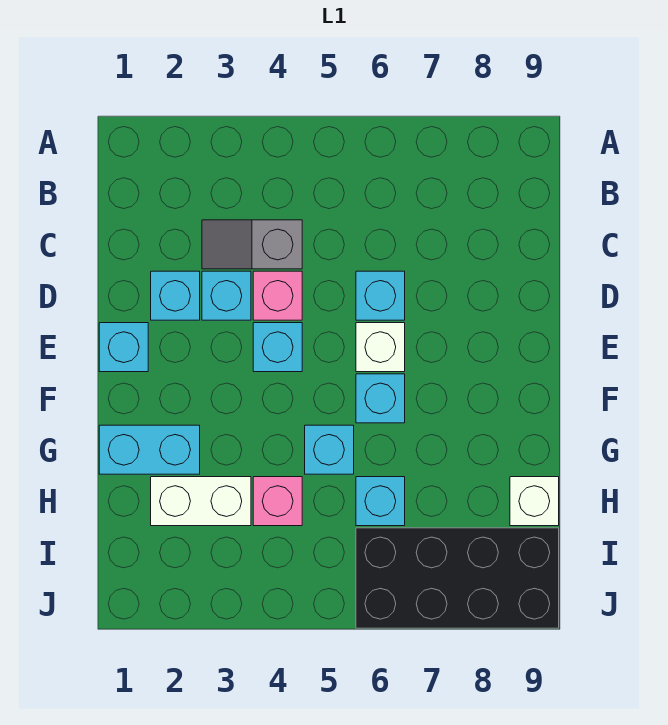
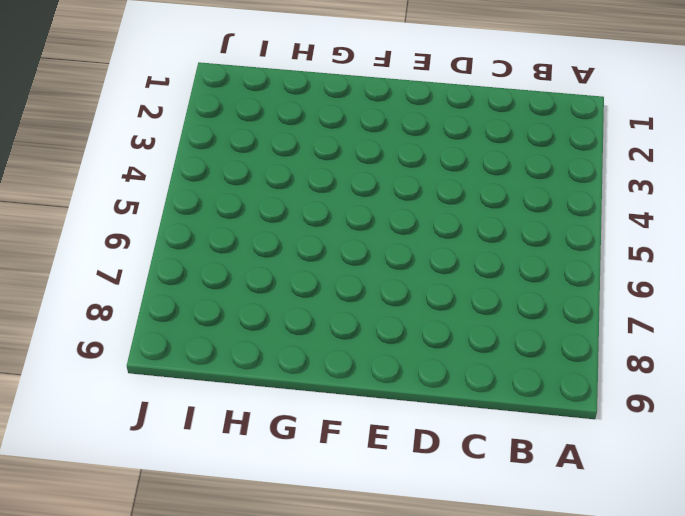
none -> grey slope C3:C4 level 1 top 4
none -> cyan brick D2 level 1
none -> cyan brick D3 level 1

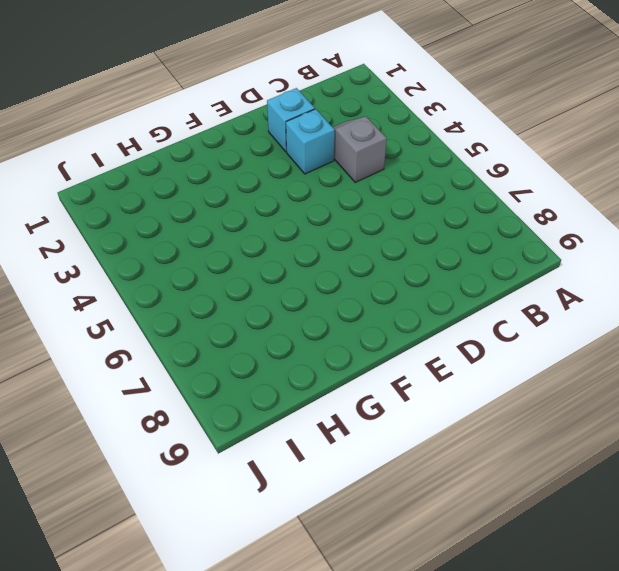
none -> pink brick D4 level 1
none -> cyan brick D6 level 1
none -> cyan brick E1 level 1

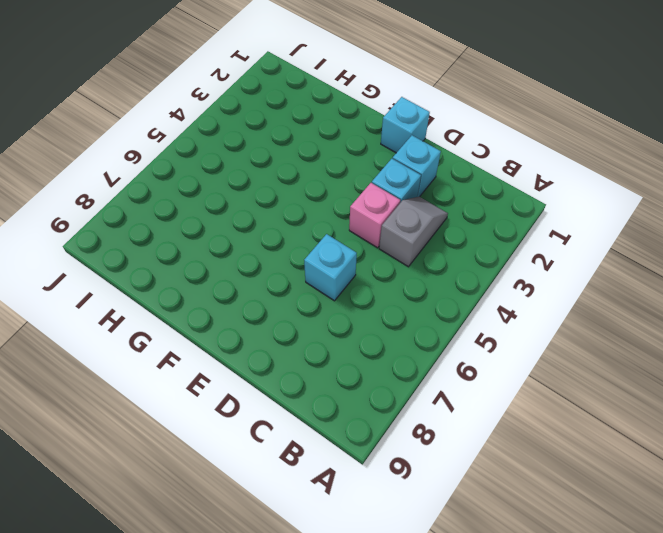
none -> cyan brick E4 level 1
none -> white brick E6 level 1
none -> cyan brick F6 level 1

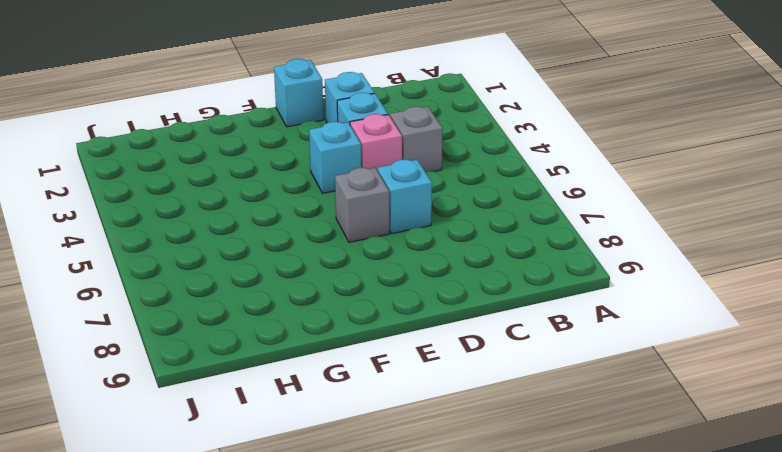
grey brick E6 level 1 -> white brick E6 level 1
none -> cyan brick F6 level 1
none -> cyan brick G1:G2 level 1
none -> cyan brick G5 level 1

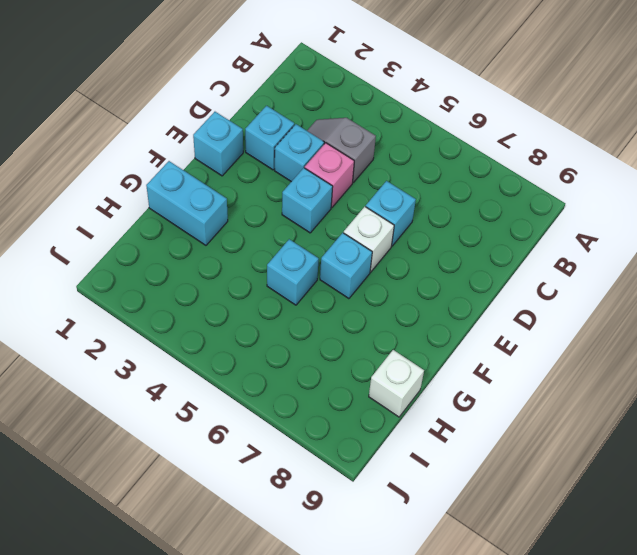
none -> white brick H2:H3 level 1
none -> pink brick H4 level 1
none -> cyan brick H6 level 1

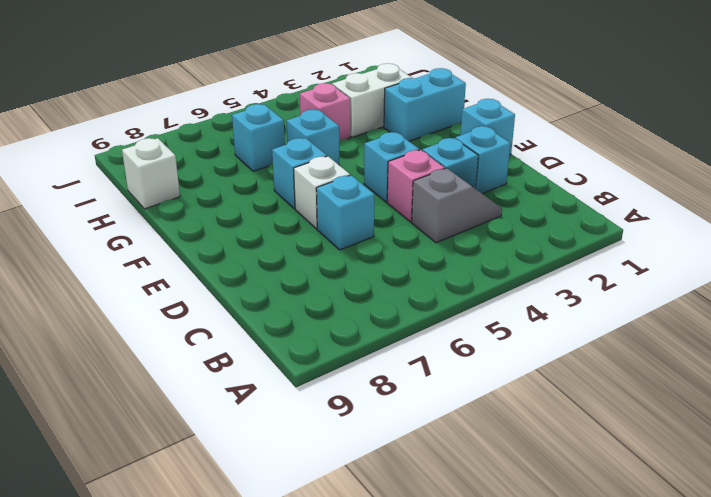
none -> black brick I6:J9 level 1

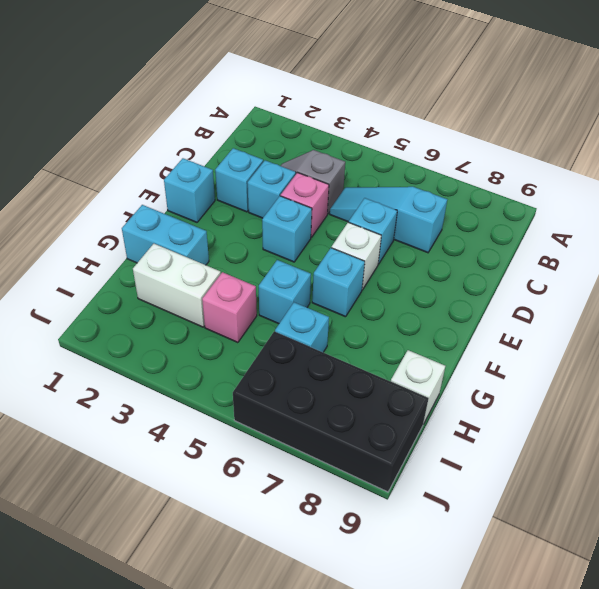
cyan slope C5:C7 level 1 top 7 -> none

